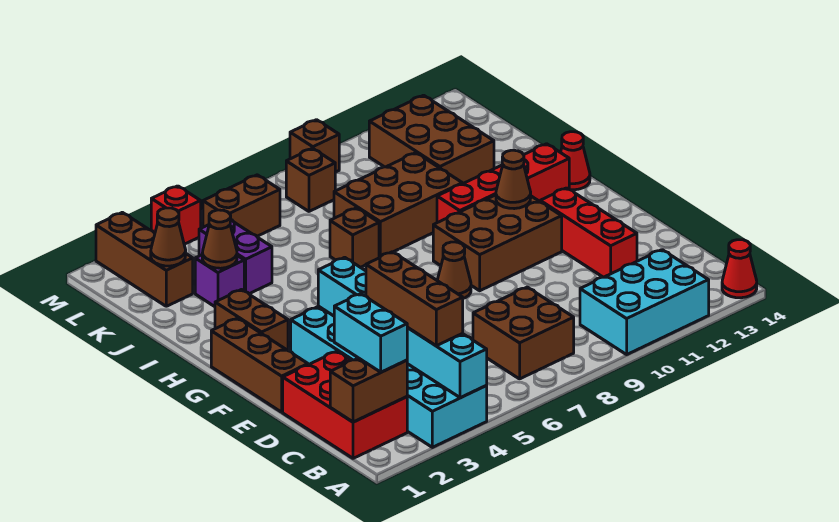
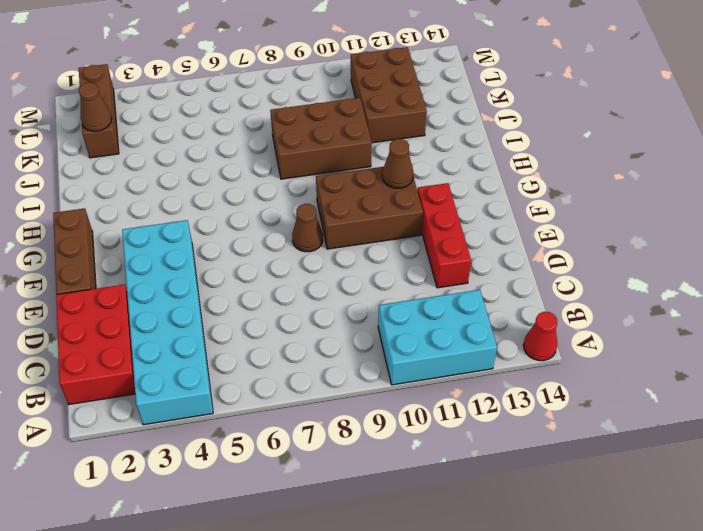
none -> brown brick B7:C8 level 1
none -> brown brick G2:H2 level 1
none -> red brick H10:H13 level 1

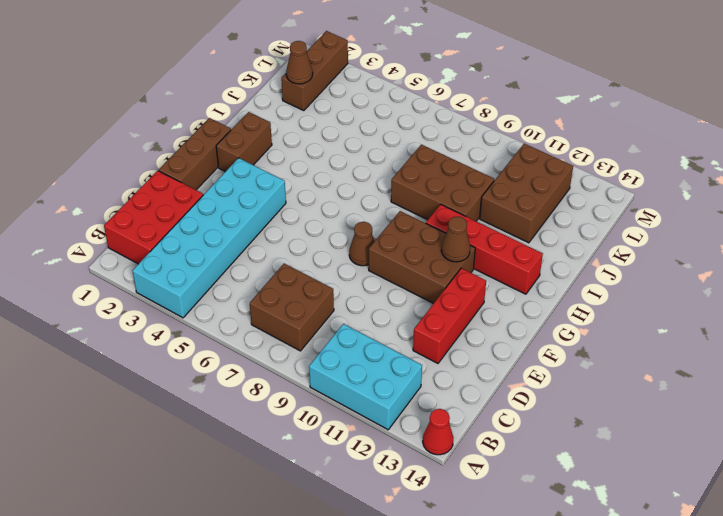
none -> red cone H14 level 1
none -> brown brick I7 level 1
none -> purple brick J3 level 1

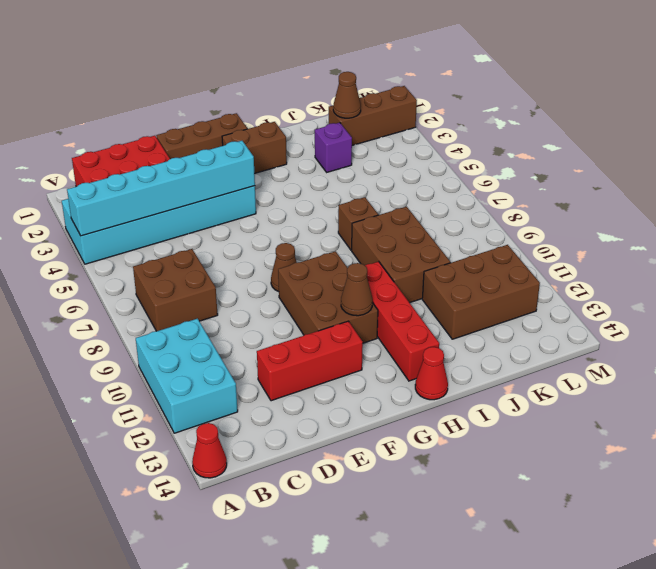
none -> purple brick J4:K4 level 1
none -> brown brick L5:L6 level 1
none -> brown brick L8 level 1

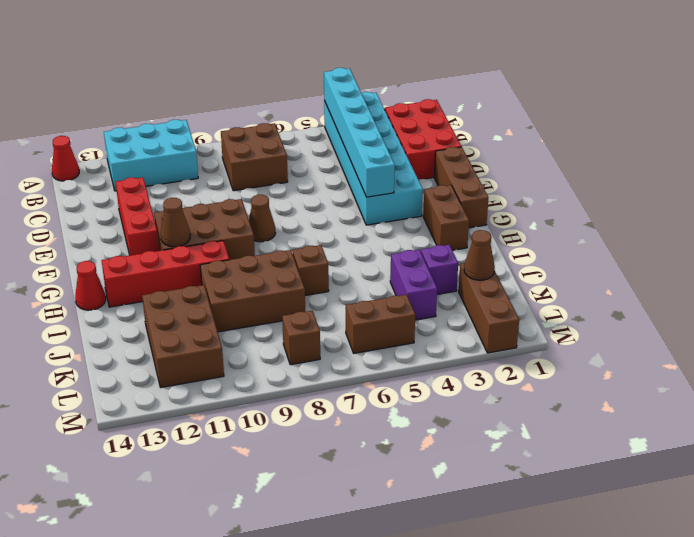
none -> red brick M4 level 1
none -> brown brick M9 level 1
none -> brown brick B1:B2 level 2

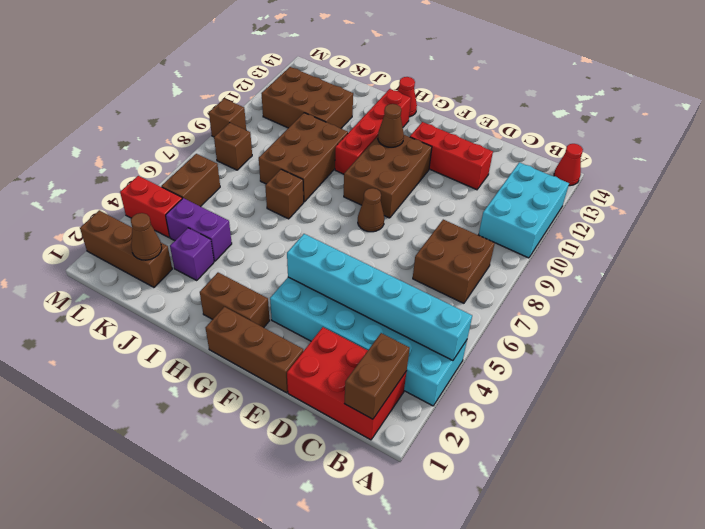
red brick L4:M4 level 1 -> red brick M4 level 1
none -> brown cone J3 level 2
none -> cyan brick B2:C2 level 3
none -> brown brick B4:D4 level 3

